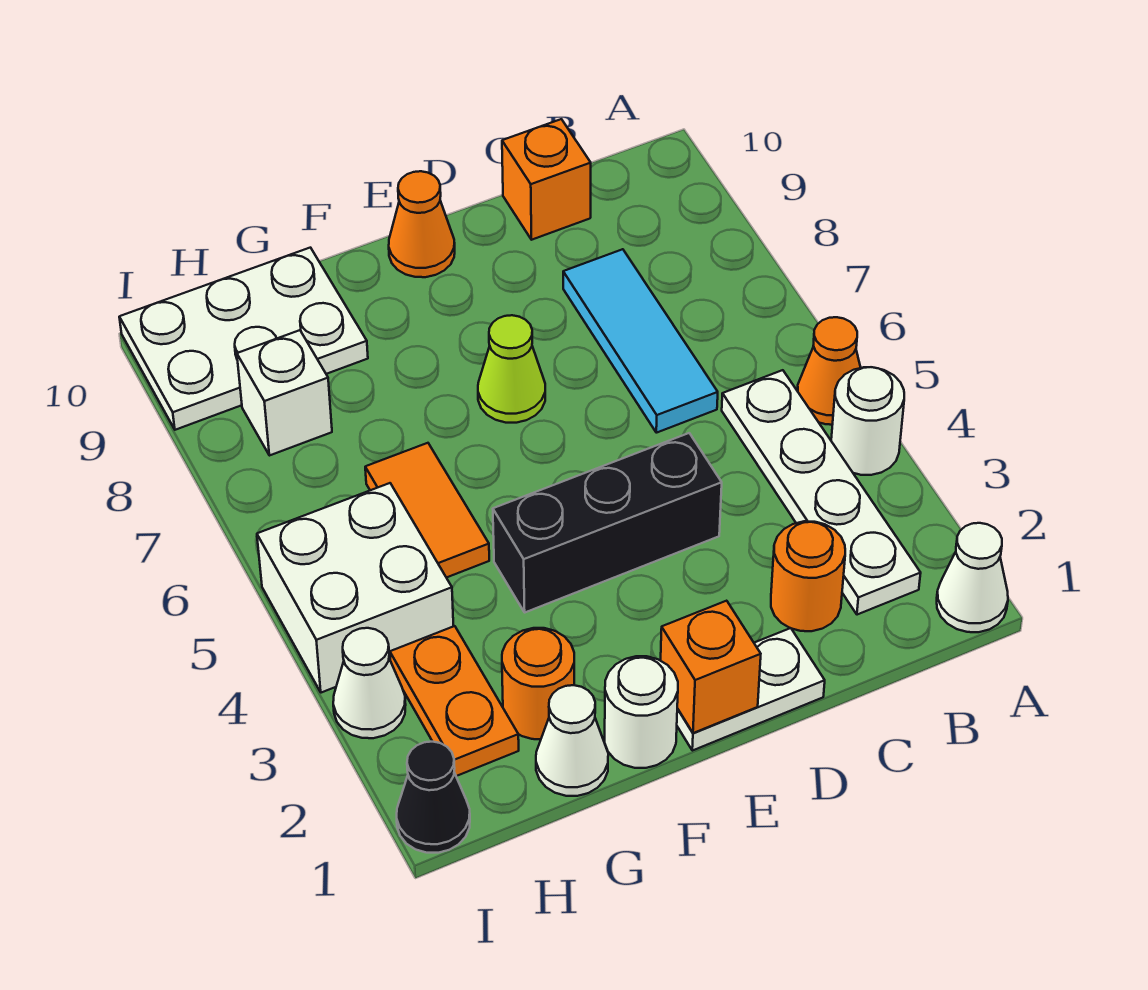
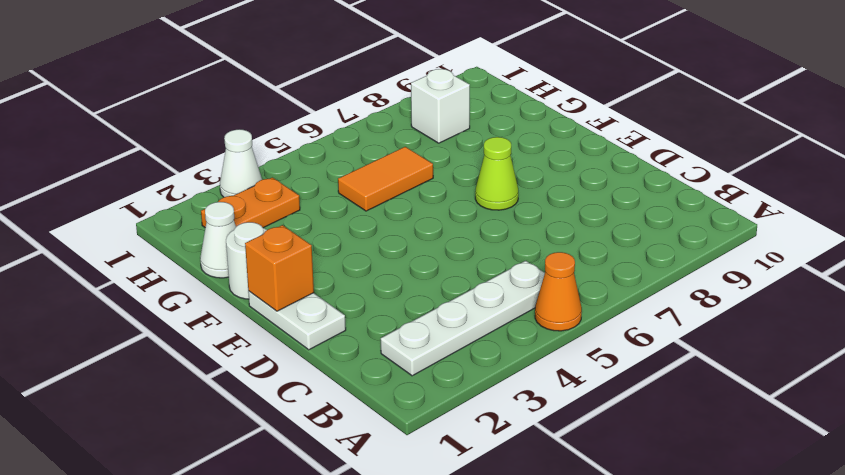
none -> white cone A1 level 1
none -> white round brick A4 level 1
none -> orange round brick C2 level 1

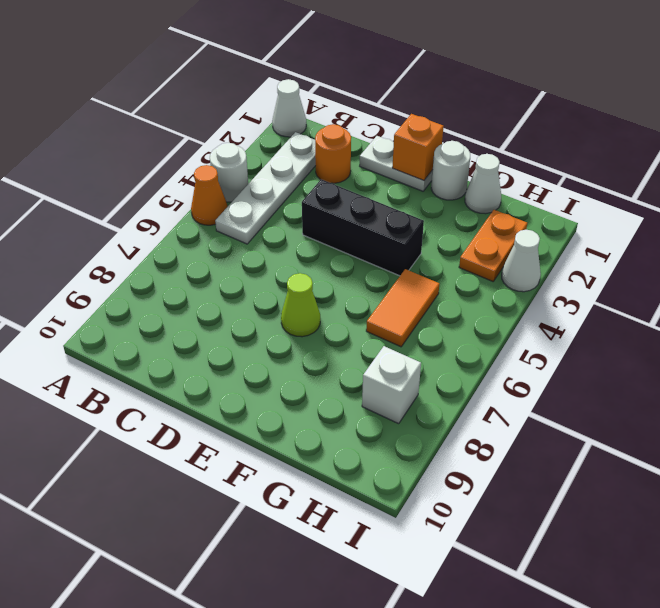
none -> cyan tile C6:C8 level 1
none -> orange brick C10 level 1
none -> orange cone E10 level 1

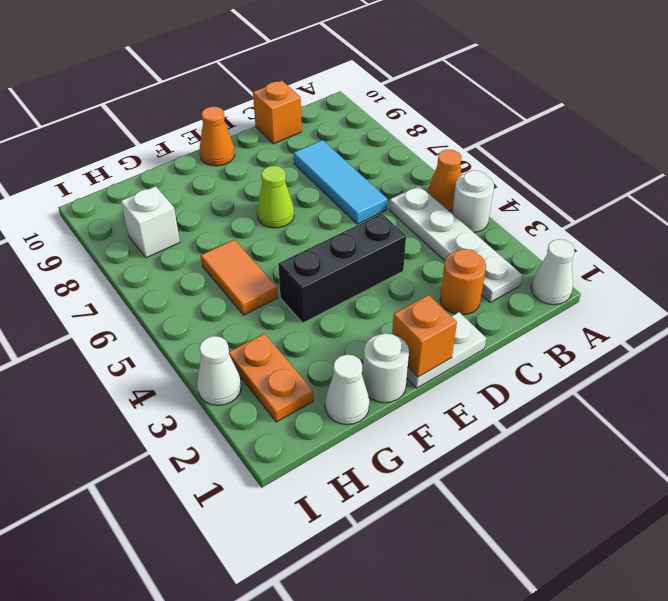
none -> orange round brick G2 level 1
none -> white plate G9:I10 level 1
none -> white brick H4:I5 level 1

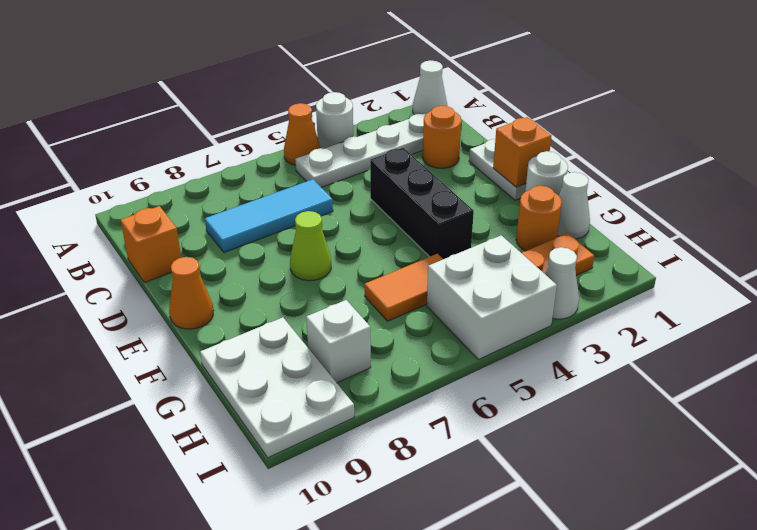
none -> black cone I1 level 1

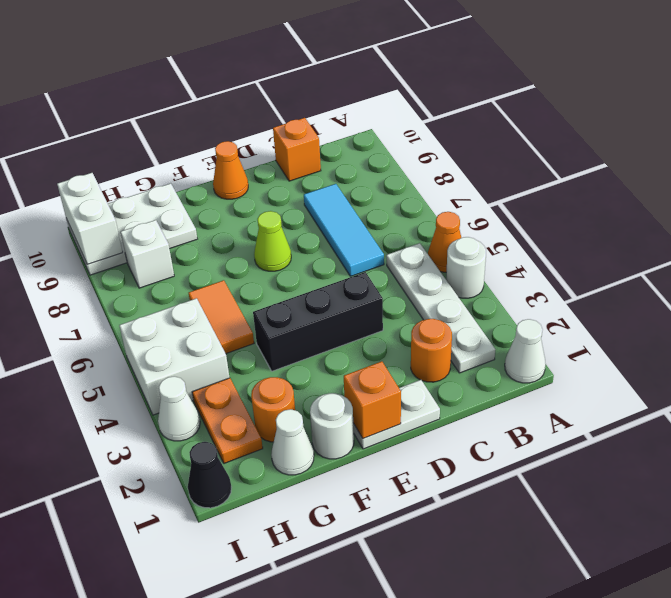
white brick I9:I10 level 2 -> none

